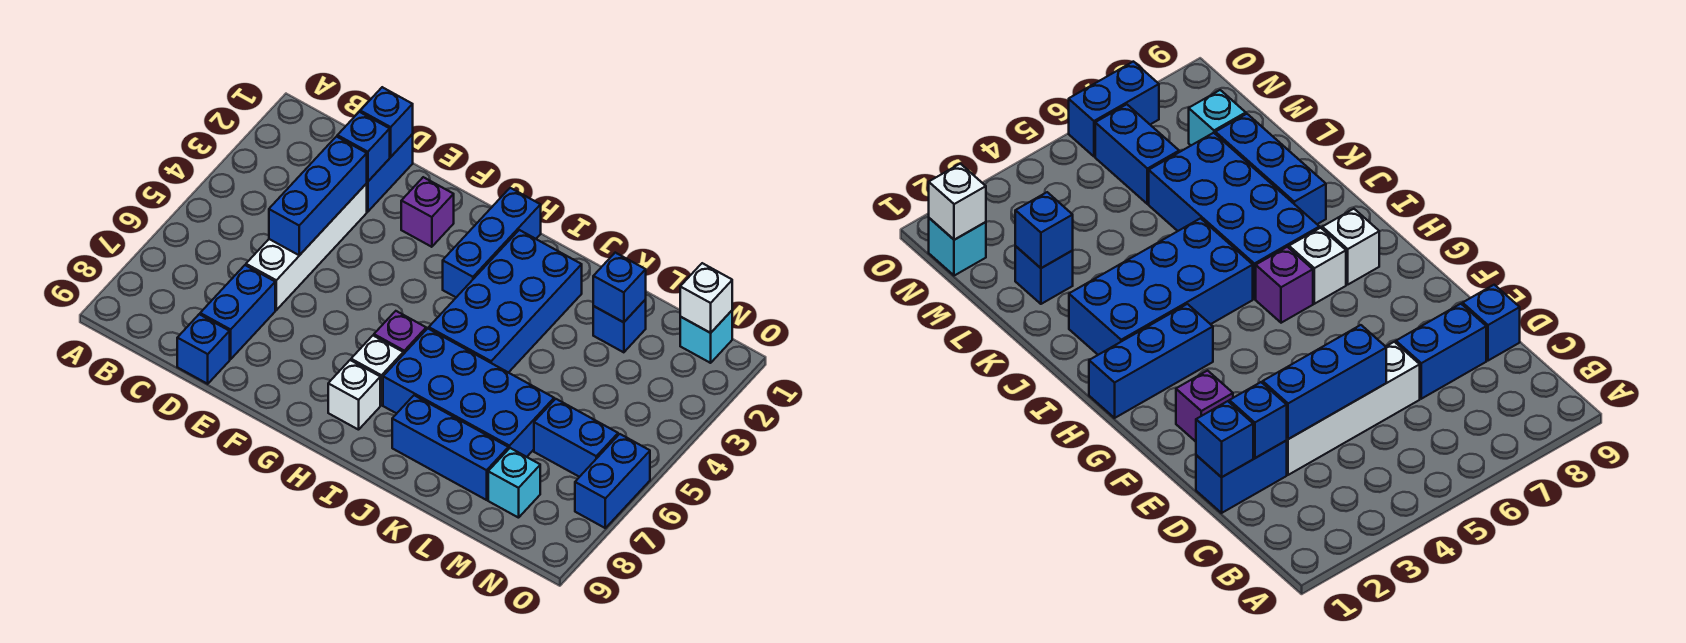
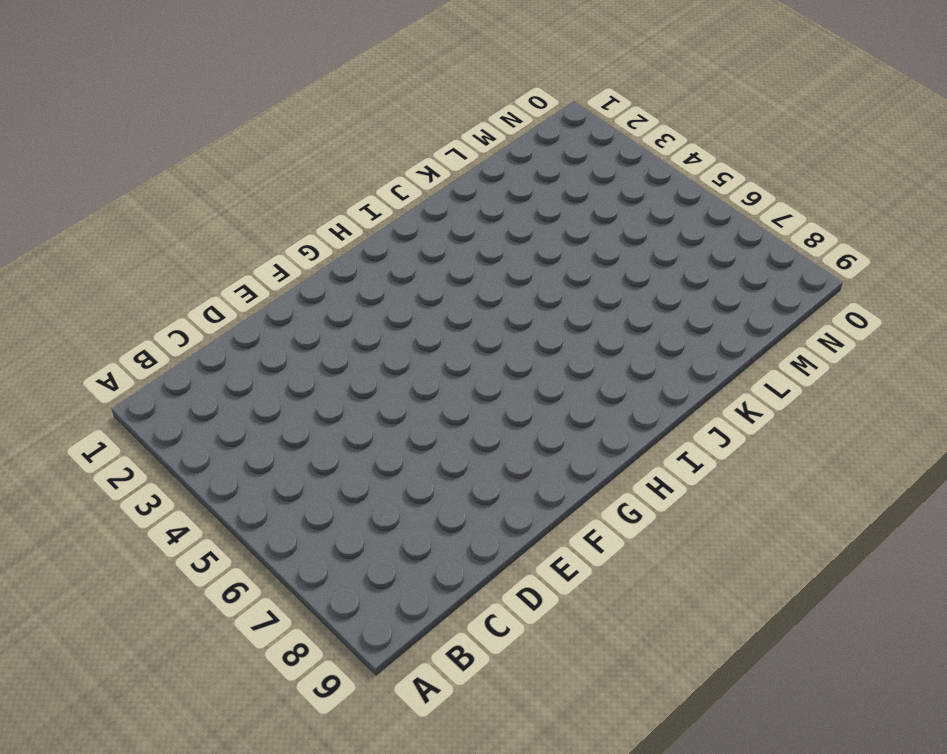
none -> blue brick D1:D2 level 1
none -> white brick D3:D6 level 1
none -> blue brick D7:D8 level 1

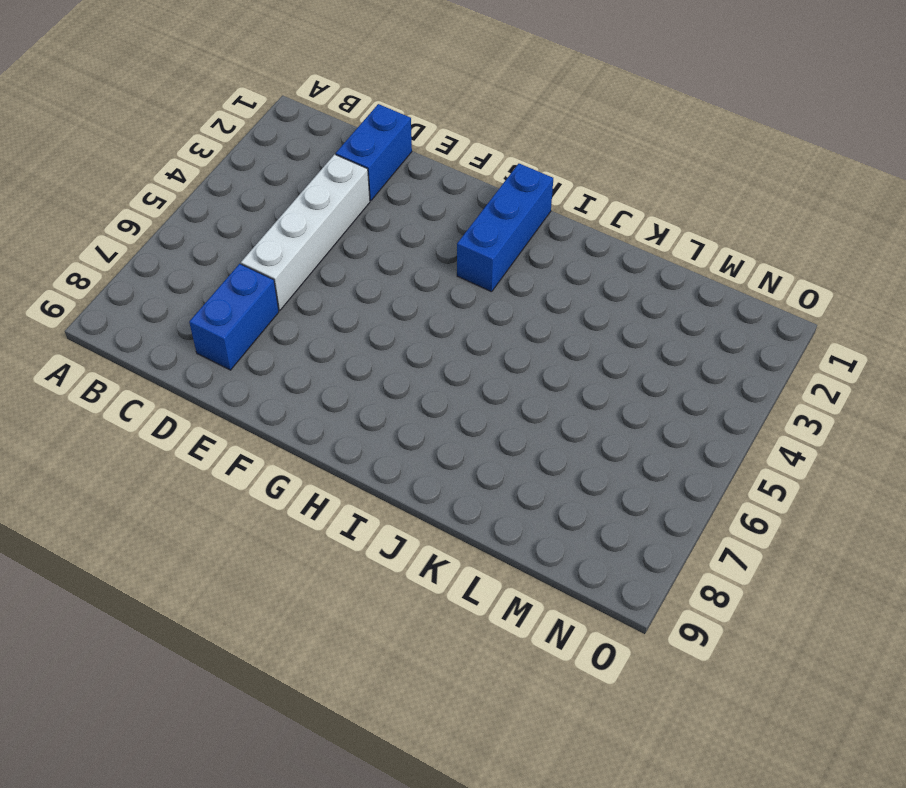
none -> blue brick D9 level 1
none -> purple brick F2 level 1
none -> purple brick H6 level 1

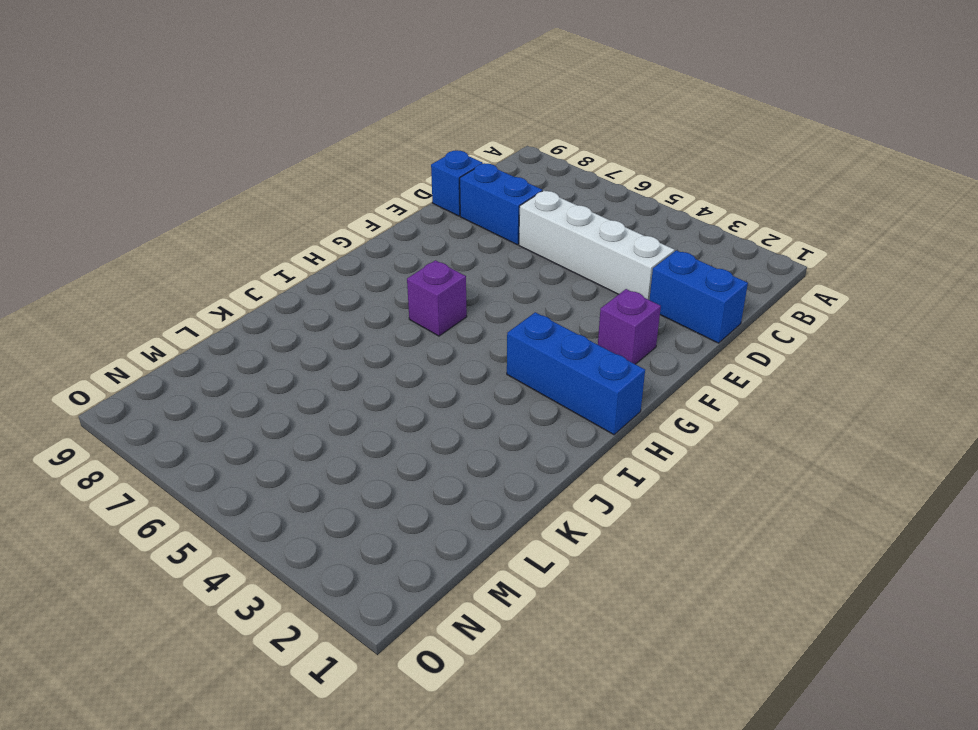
none -> white brick H7 level 1
none -> white brick H8 level 1
none -> blue brick I2:J5 level 1

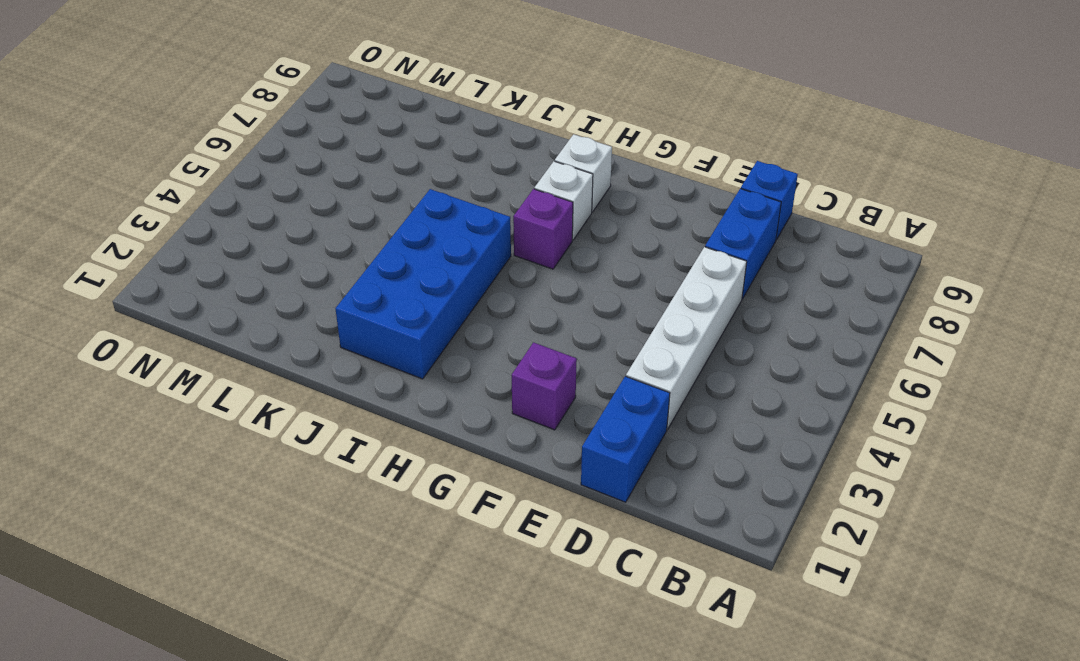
none -> blue brick H1:H3 level 1
none -> blue brick I6:L7 level 1
none -> blue brick J8:L8 level 1

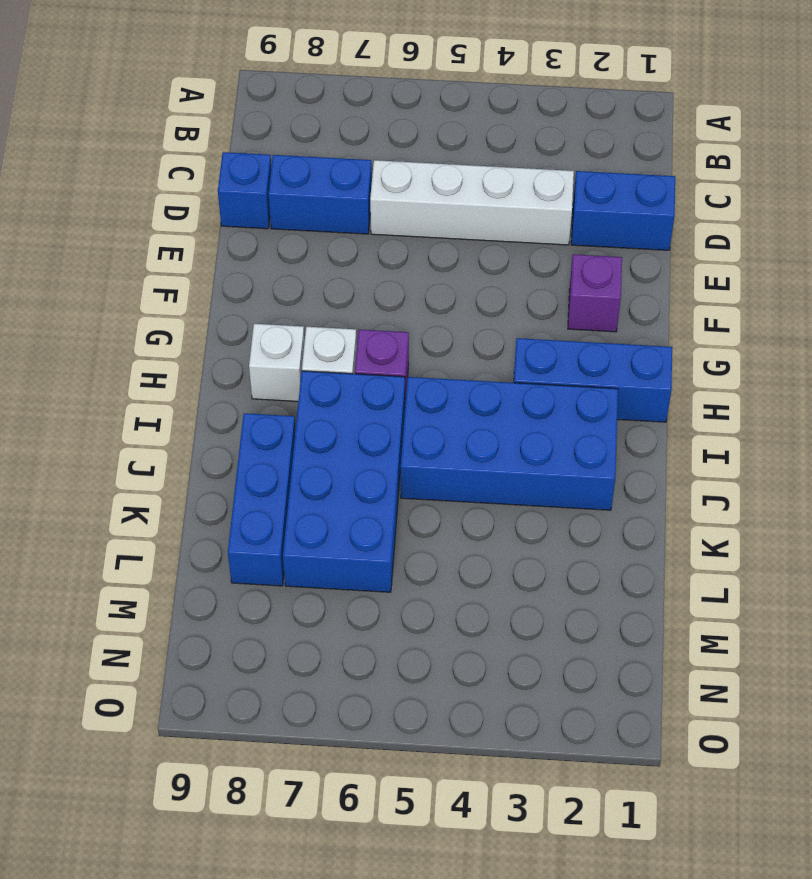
none -> blue brick L2 level 1
none -> blue brick M6:N6 level 1
none -> cyan brick M8 level 1

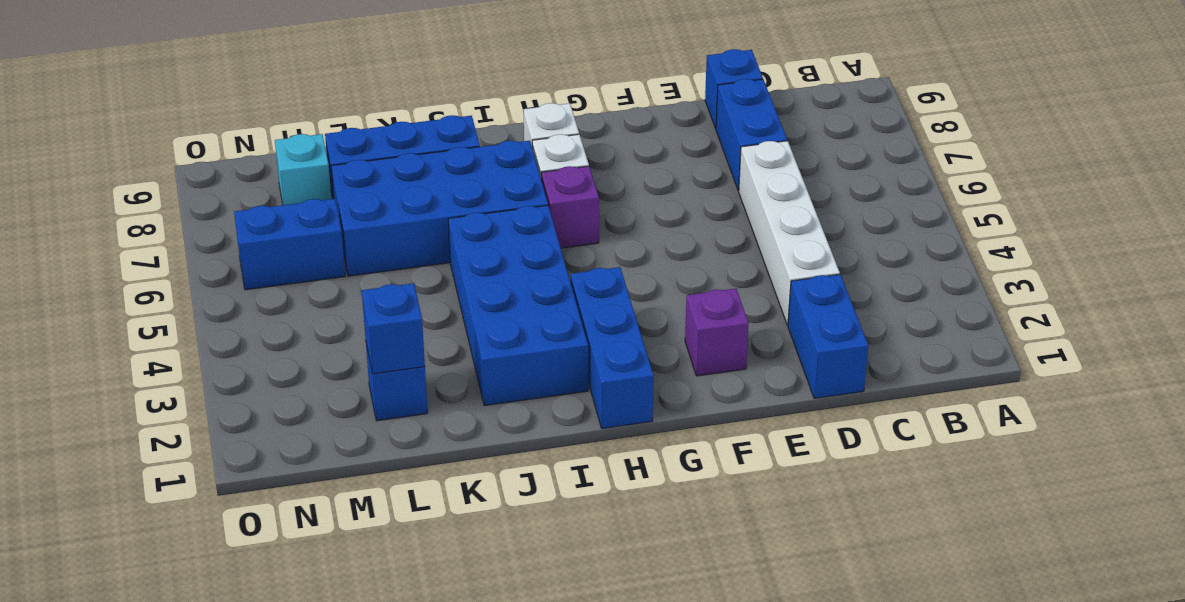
none -> cyan brick N1 level 1
none -> blue brick O6:O7 level 1
none -> blue brick D1 level 2

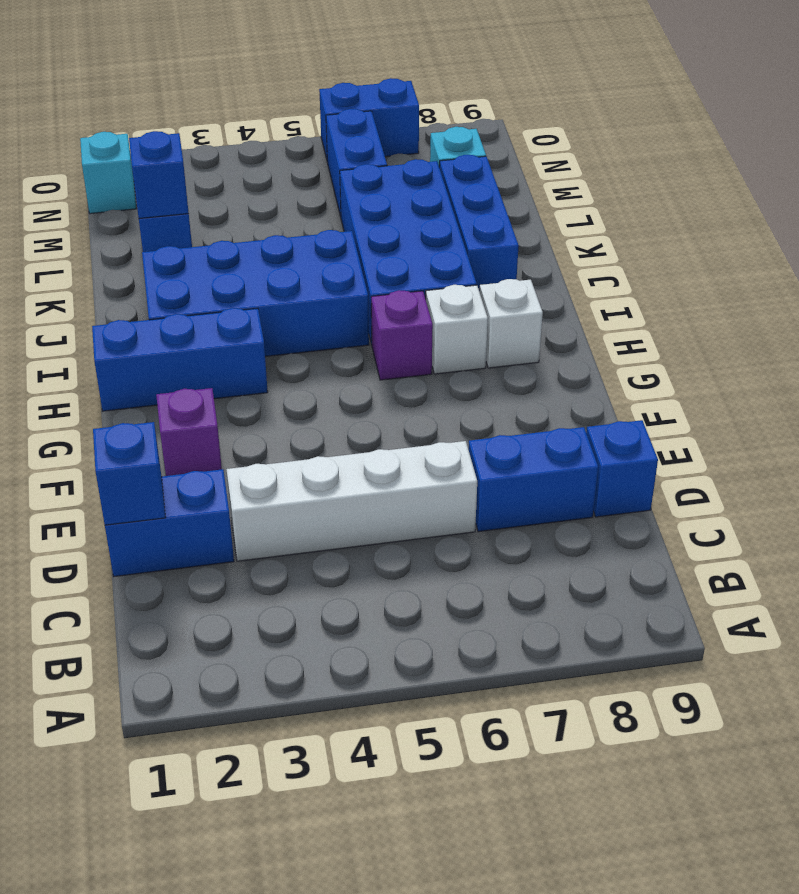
none -> blue brick D2 level 2
none -> blue brick D3:D5 level 2
none -> white brick N1 level 2

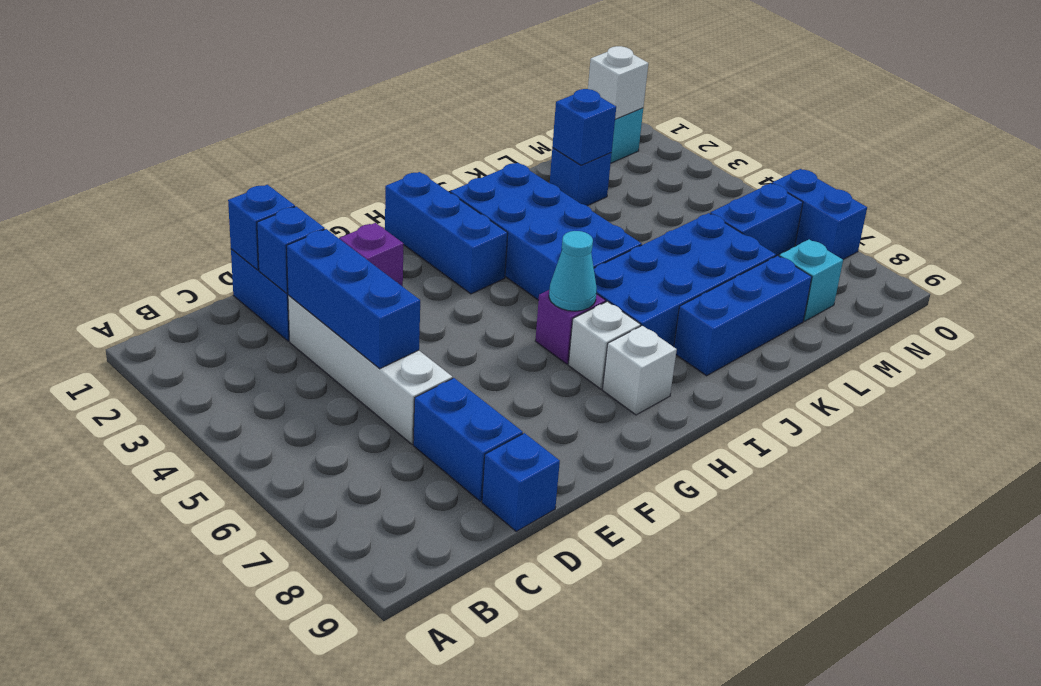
cyan cone H6 level 2 -> none

